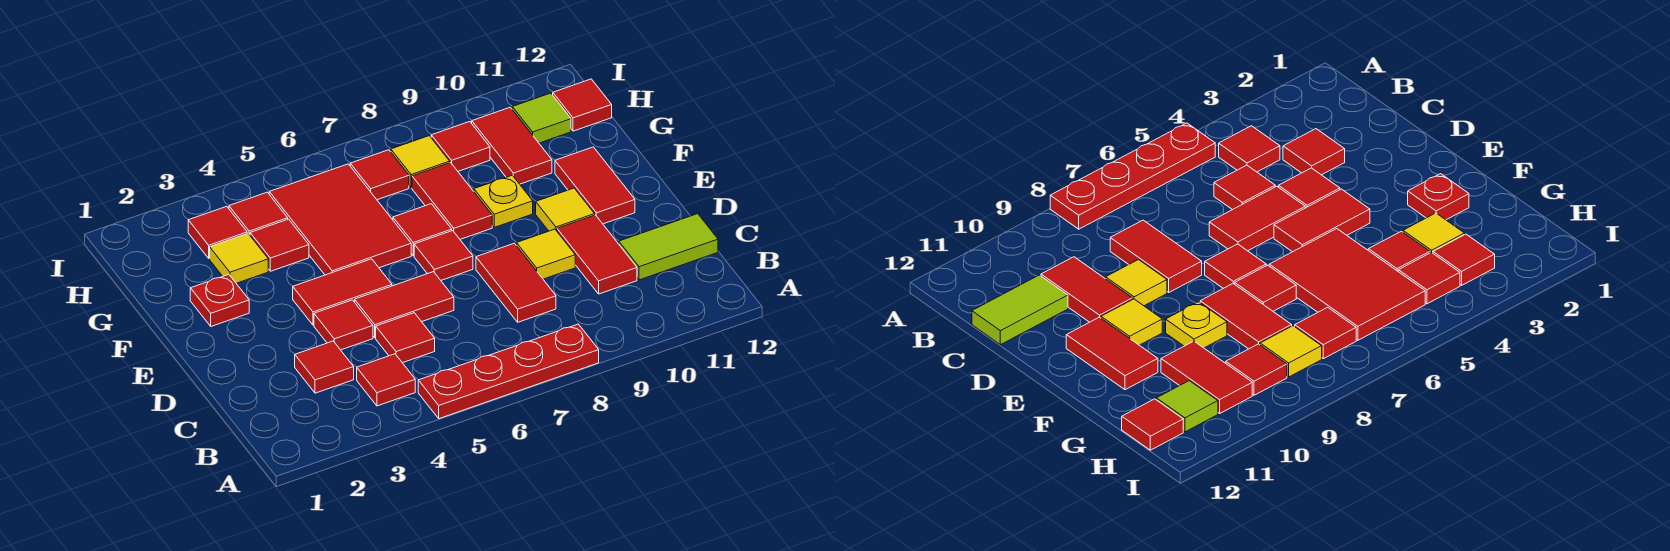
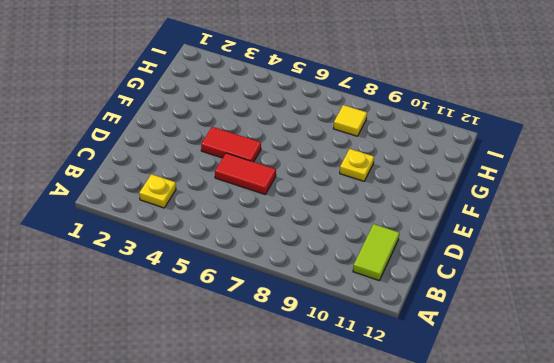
yellow plate B3 level 1 -> none
lime tile B11:C11 level 1 -> lime tile C11:C12 level 1
none -> red plate A5:A8 level 1
none -> red tile B4 level 1
none -> red tile C3 level 1

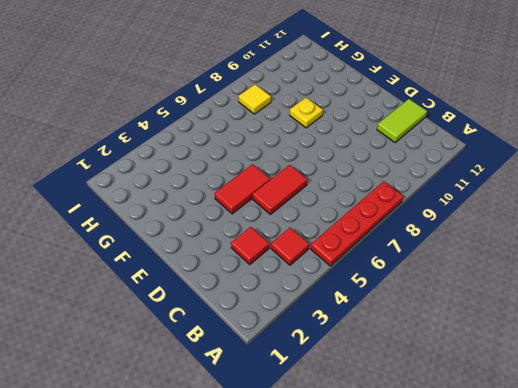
none -> red tile C5 level 1
none -> red tile C8:D8 level 1
none -> red tile C10:D10 level 1

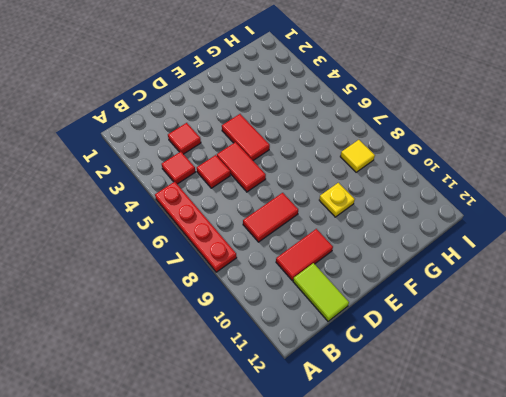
none -> red tile D4 level 1
none -> yellow tile D9 level 1
none -> red tile E7 level 1

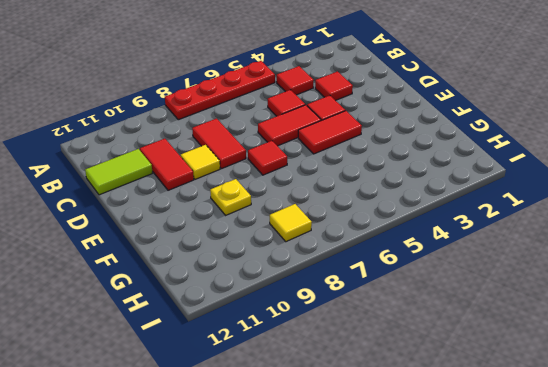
none -> yellow tile E10 level 1
none -> red tile E11:F11 level 1
none -> red plate F2 level 1

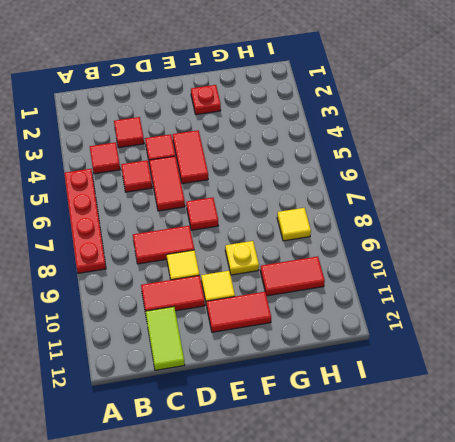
none -> red tile F5:H6 level 1
none -> red tile F7 level 1
none -> red tile F8:G8 level 1

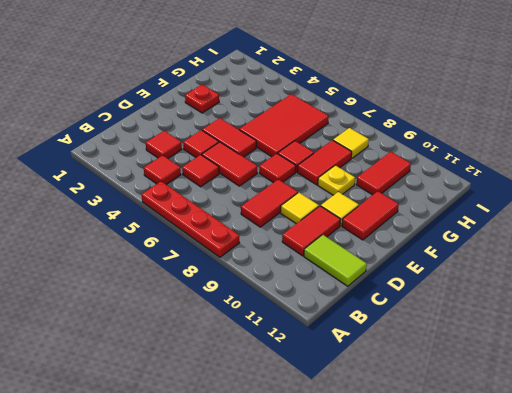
none -> yellow tile G3 level 1
none -> red tile G4 level 1
none -> red tile H3 level 1

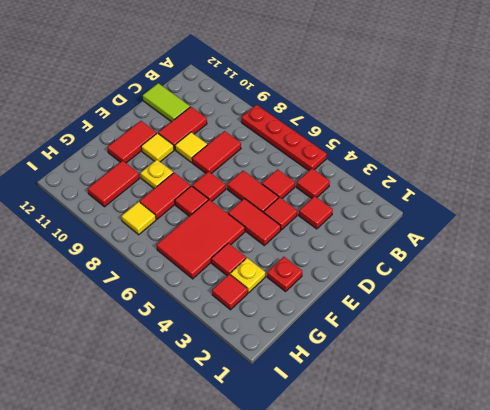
yellow plate G3 level 1 -> yellow tile G3 level 1
none -> red tile H4 level 1
none -> red tile H7 level 1
none -> red tile H9 level 1

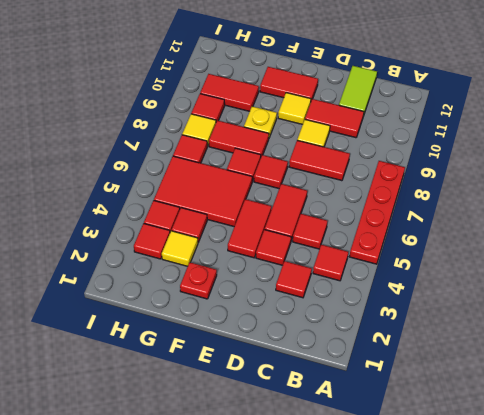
none -> lime tile H11 level 1
none -> red tile H12 level 1

